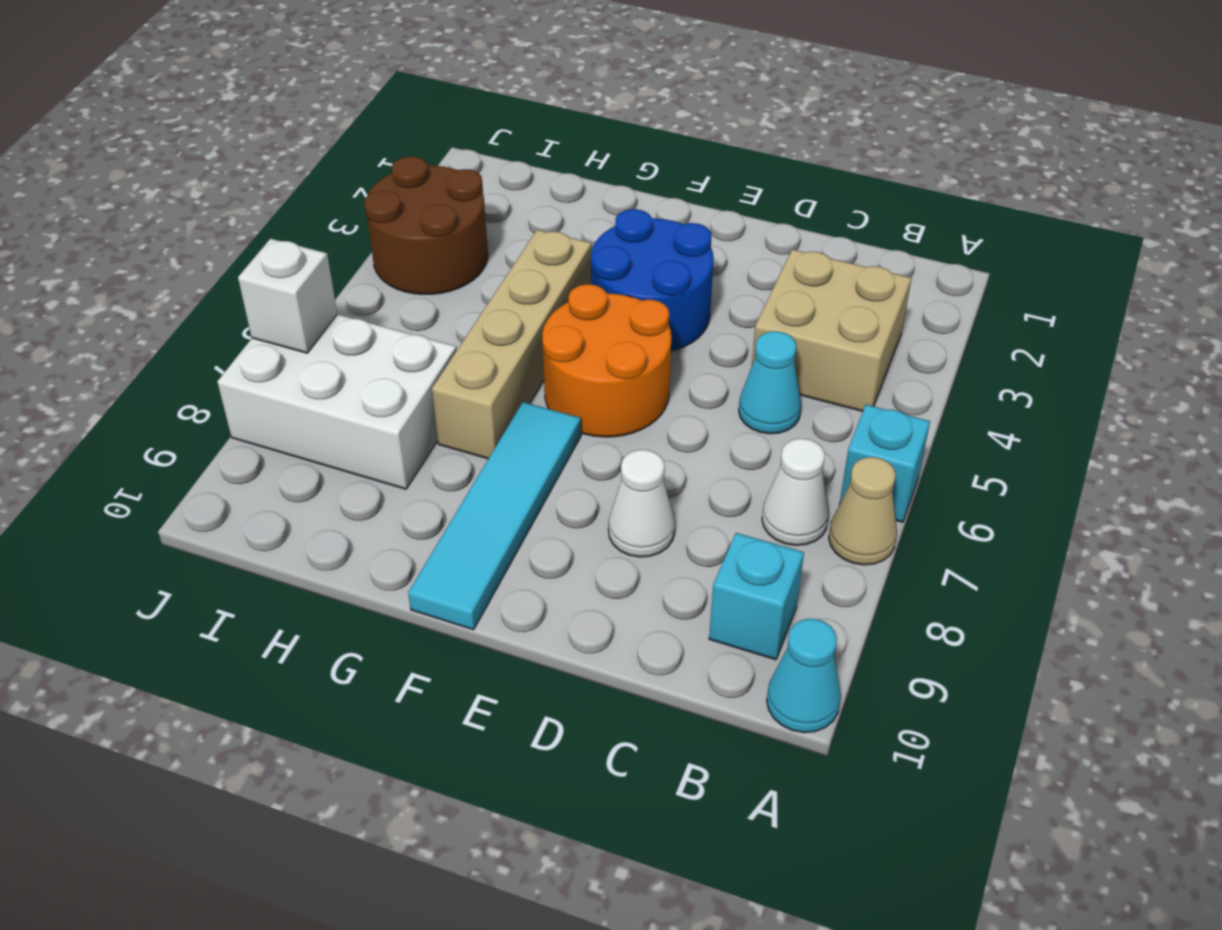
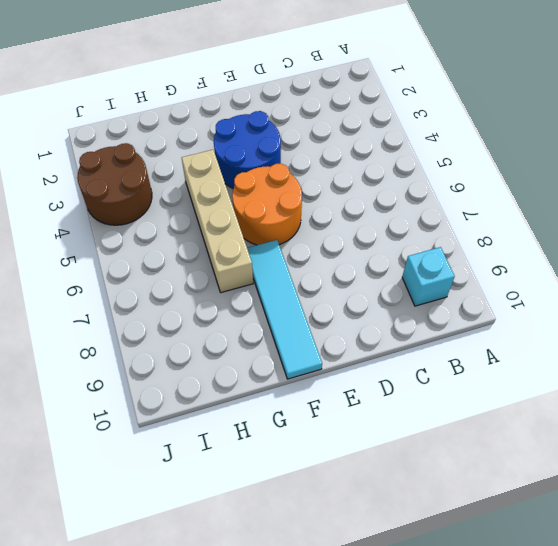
none -> cyan brick A6 level 1
none -> tan cone A7 level 1
none -> cyan cone A10 level 1

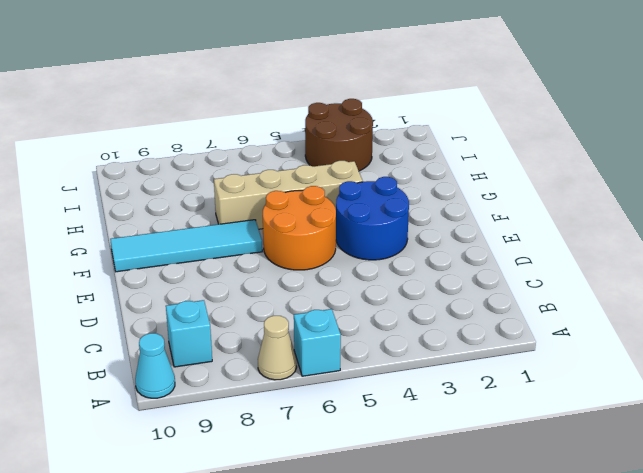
none -> tan brick B3:C4 level 1
none -> white cone B7 level 1
none -> cyan cone C5 level 1

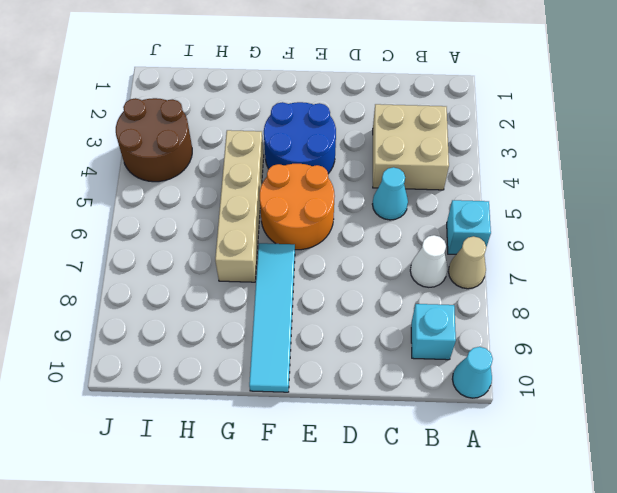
none -> white cone D8 level 1
none -> white brick H7:J8 level 1
none -> white brick J7 level 2

